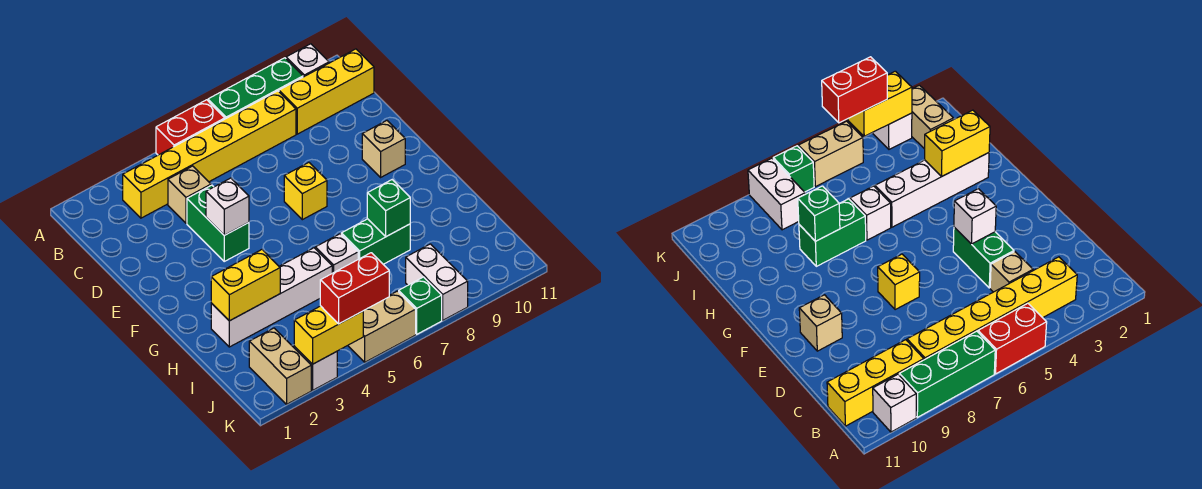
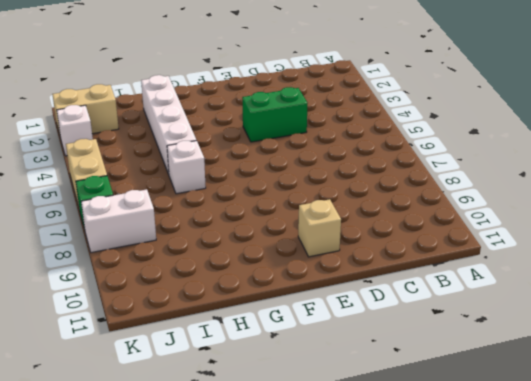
none -> red brick A5:A6 level 1
none -> green brick A7:A9 level 1
none -> white brick A10 level 1

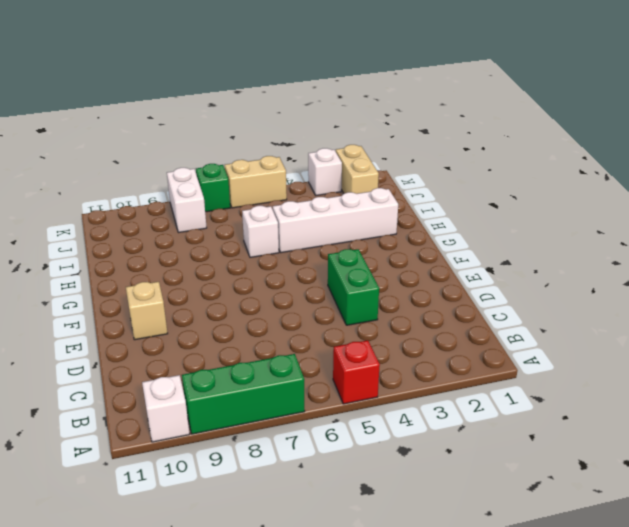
red brick A5 level 1 -> red brick A5:A6 level 1
none -> yellow brick B3:B8 level 1
none -> yellow brick B9:B11 level 1
none -> tan brick C4 level 1

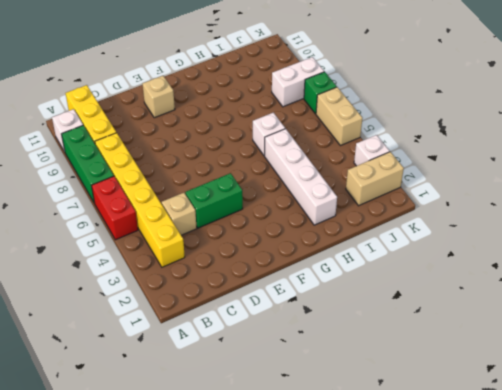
none -> yellow brick E7 level 1
none -> green brick H7:H8 level 1
none -> white brick E4 level 2

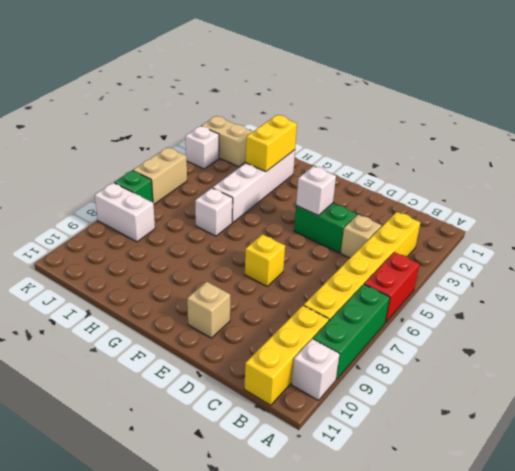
none -> green brick H7:H8 level 1
none -> green brick H8 level 2
none -> yellow brick K3:K4 level 2

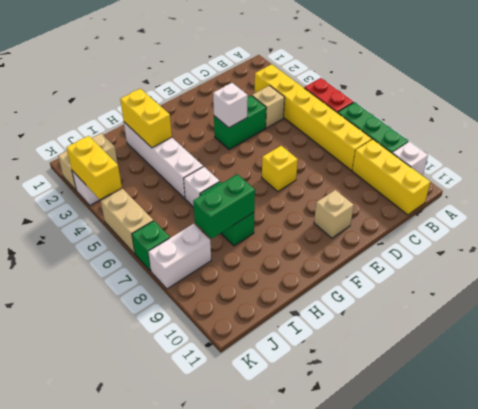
green brick H8:I8 level 2 -> green brick H8 level 2
none -> red brick K4:K5 level 3

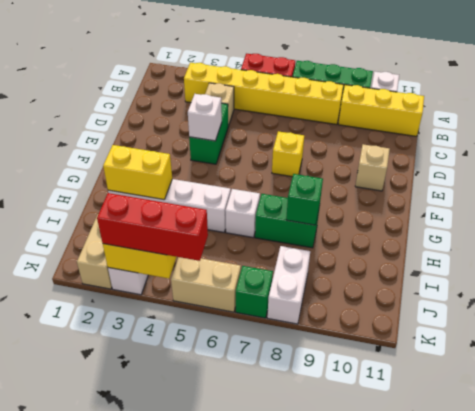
red brick K3:K5 level 3 -> red brick K4:K5 level 3

